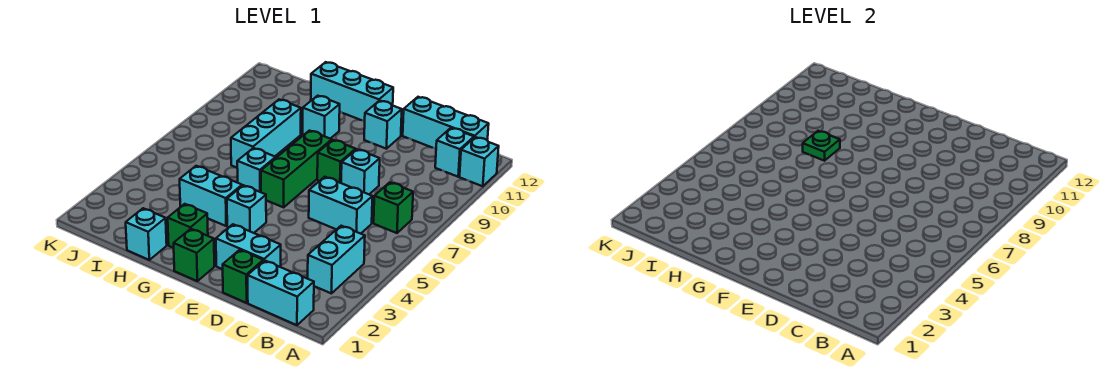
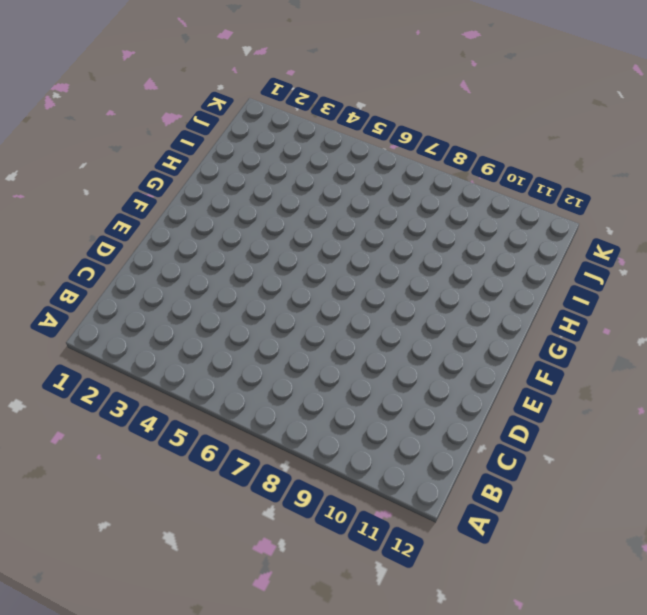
none -> cyan brick A11 level 1
none -> cyan brick B1:C1 level 1
none -> cyan brick B3:B4 level 1

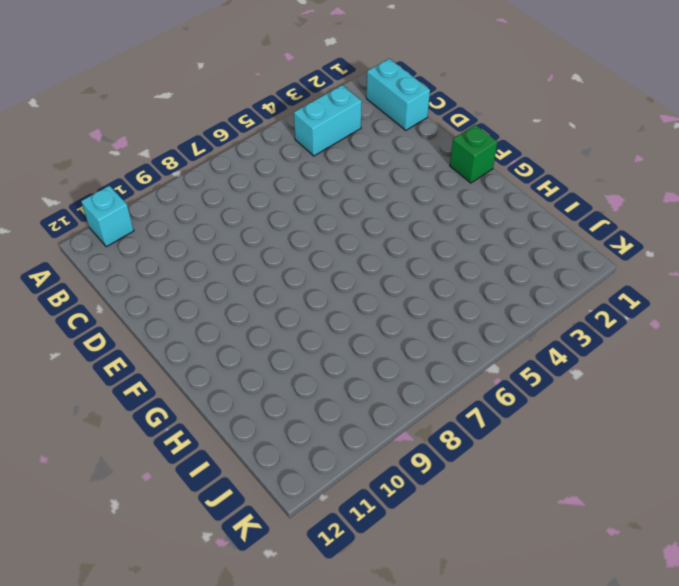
none -> green brick B7 level 1
none -> cyan brick B11 level 1
none -> cyan brick B12:D12 level 1

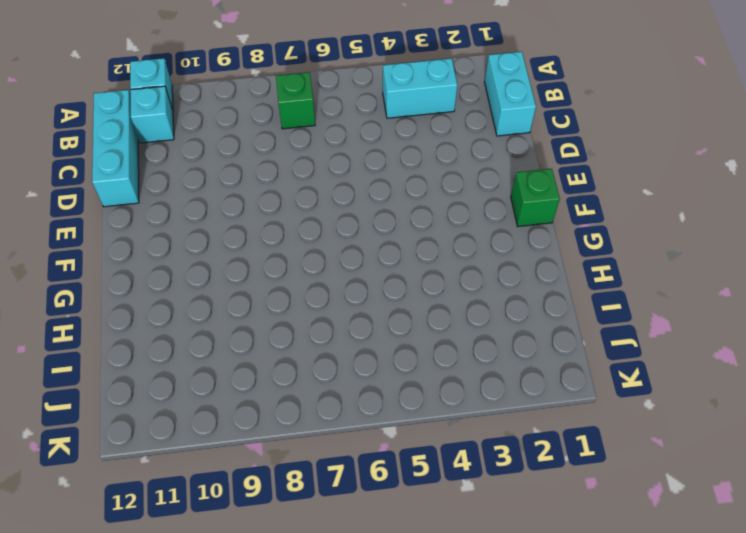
none -> cyan brick C6:D6 level 1
none -> green brick D1 level 1
none -> cyan brick D2:E2 level 1

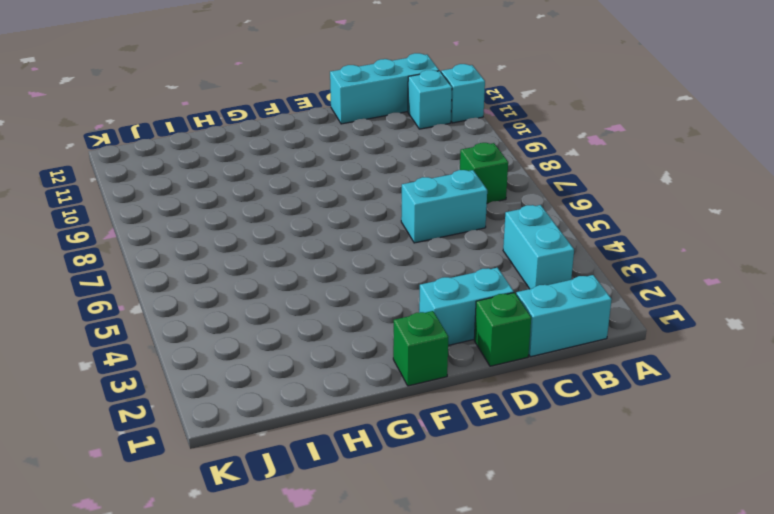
none -> cyan brick D8 level 1
none -> green brick E8 level 1
none -> cyan brick E11 level 1

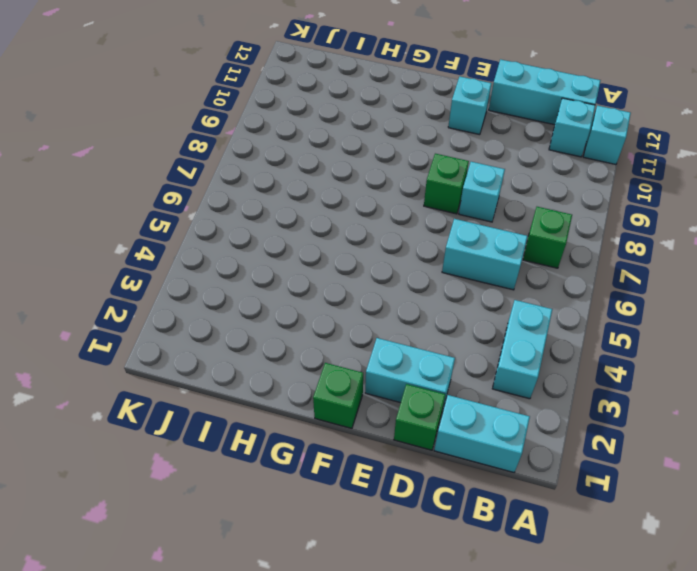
none -> cyan brick F4 level 1
none -> green brick F6:F8 level 1
none -> cyan brick F12:H12 level 1

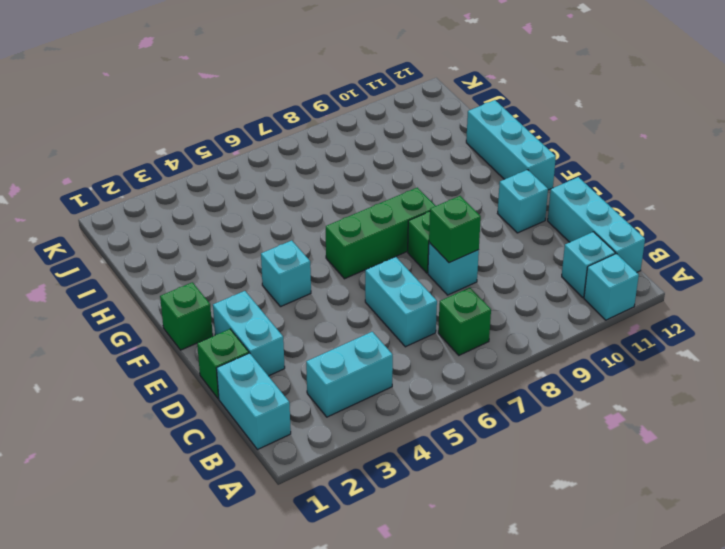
green brick D8 level 2 -> green brick G2 level 1
none -> cyan brick G4:H4 level 1
none -> cyan brick G6 level 1
none -> cyan brick G10 level 1

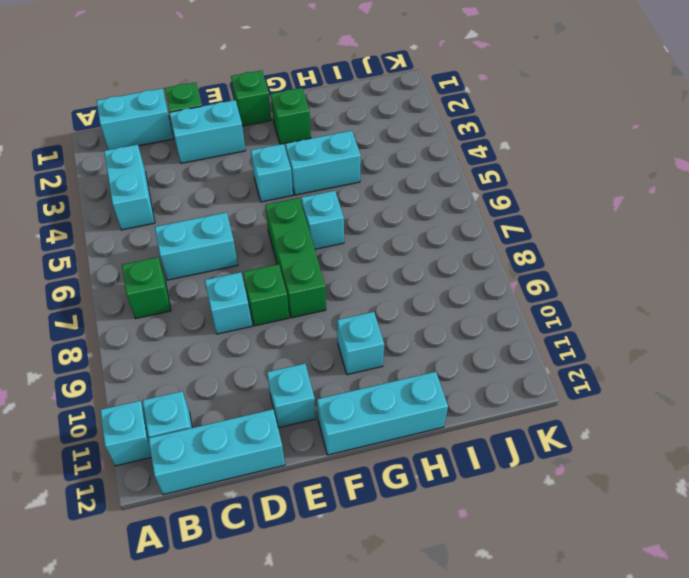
none -> cyan brick H1 level 1
none -> cyan brick H7:H9 level 1
none -> green plate H8 level 2

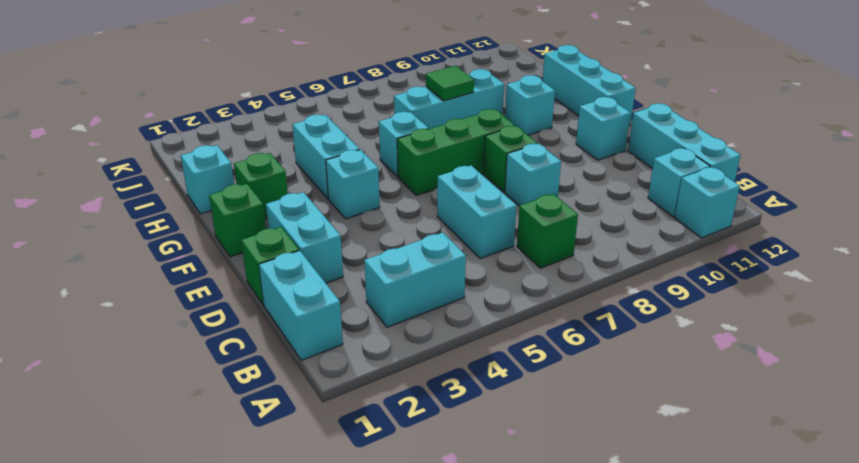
green tile H8 level 2 -> green plate H8 level 2

